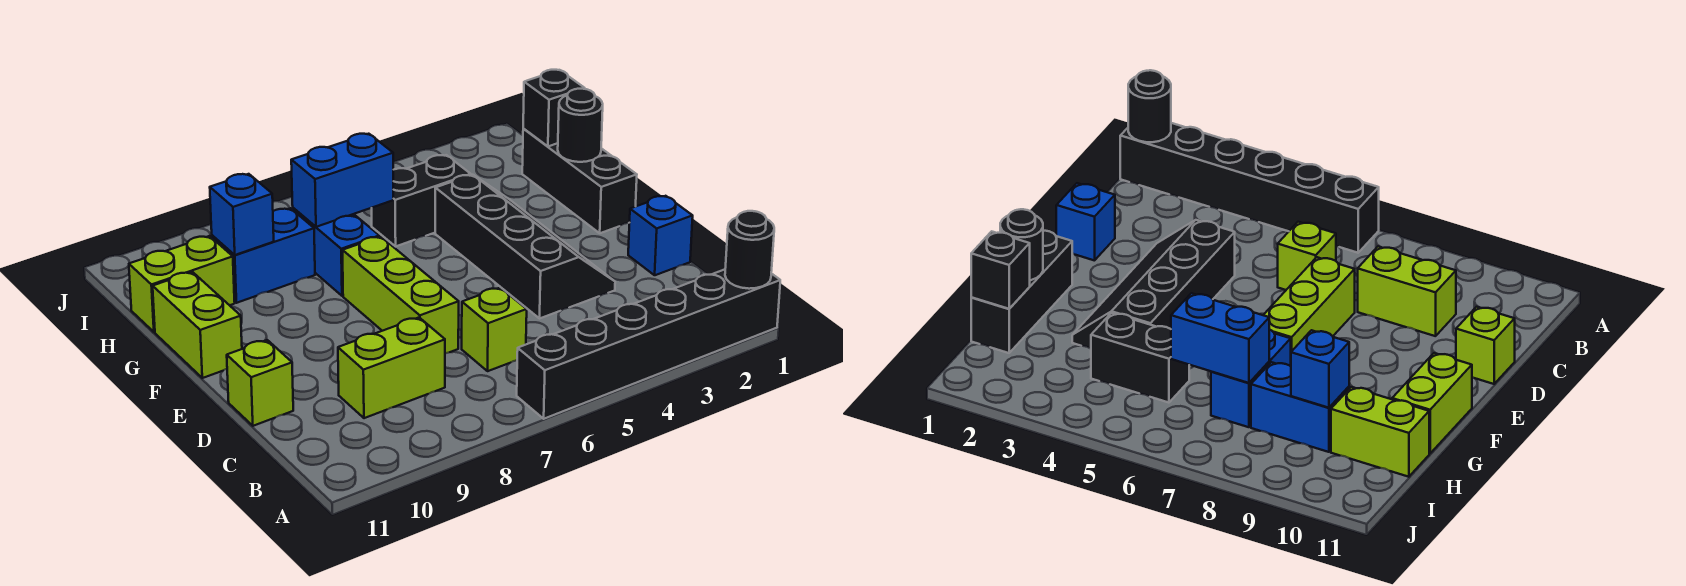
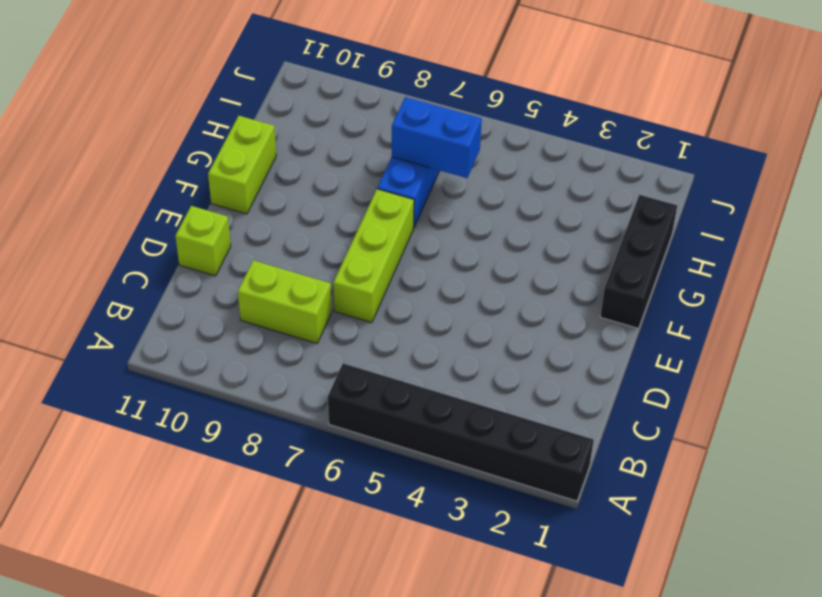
none -> lime brick C6 level 1
none -> blue brick D1 level 1
none -> black slope D3:G4 level 1 top 4

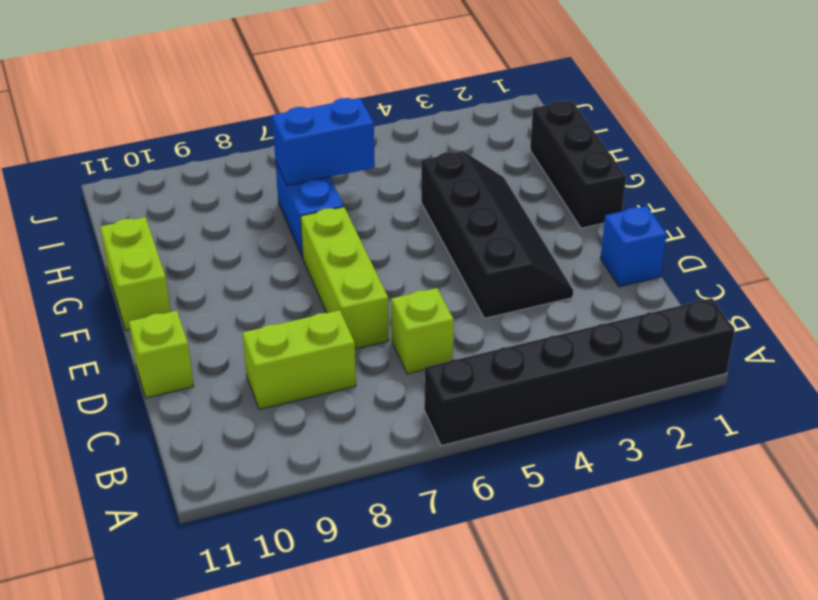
none -> black brick H4:H5 level 1
none -> blue brick H8:H9 level 1
none -> lime brick H10:H11 level 1

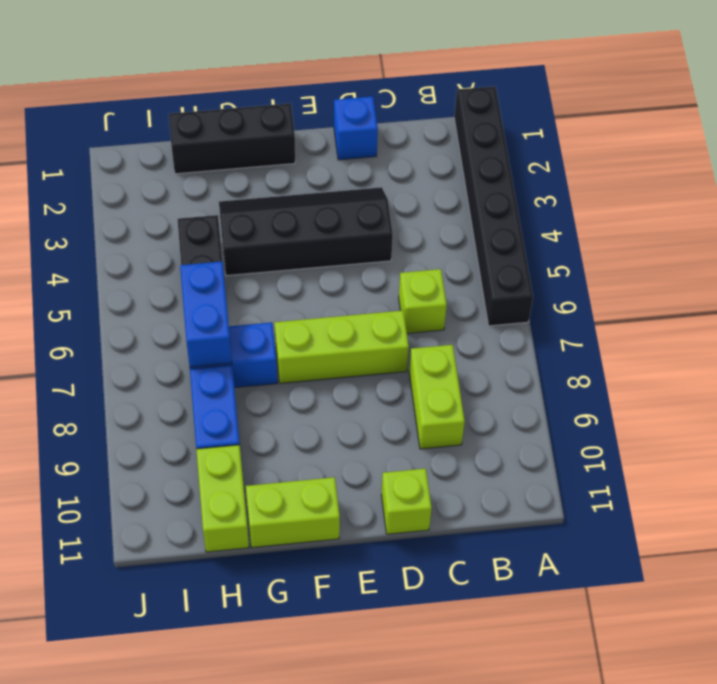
none -> black round brick A1 level 2
none -> black round brick G1 level 2
none -> black brick H1 level 2

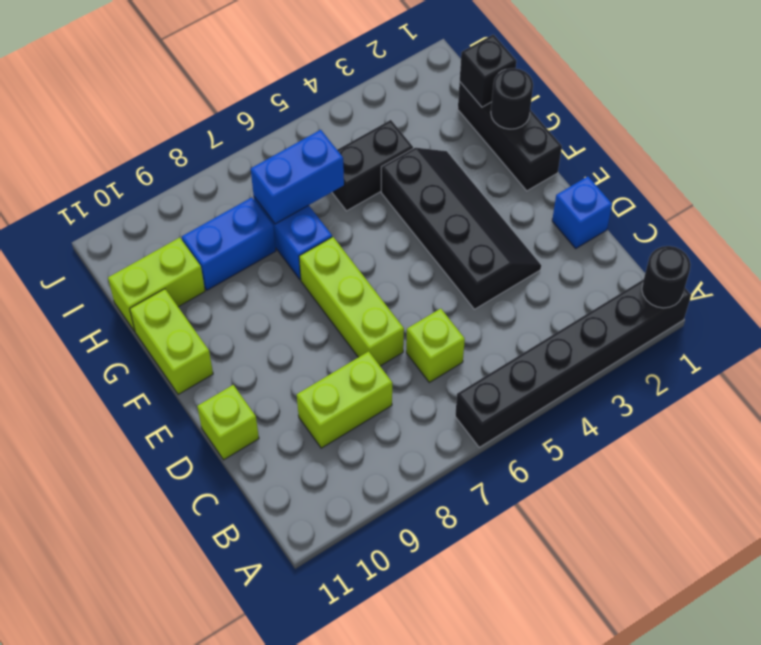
none -> blue brick H9 level 2

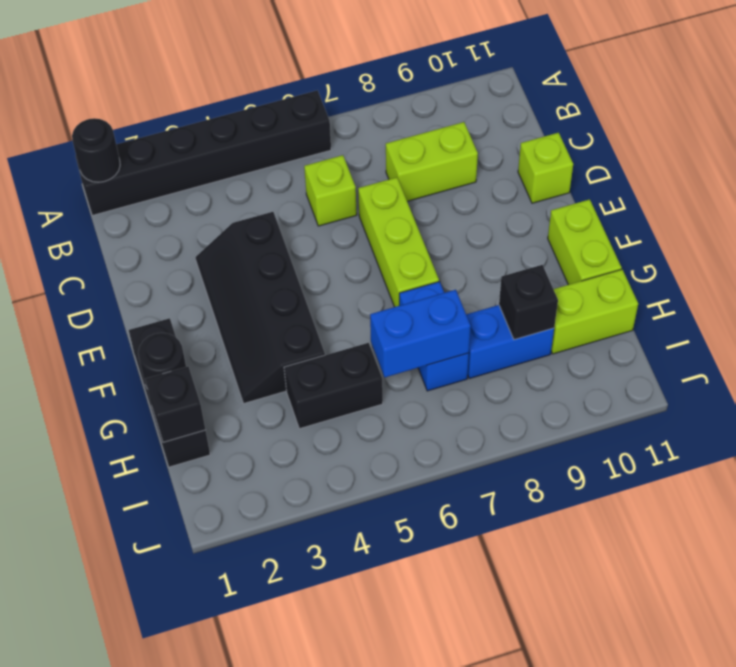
black brick H9 level 2 -> blue brick H9 level 2
none -> blue brick D1 level 1

